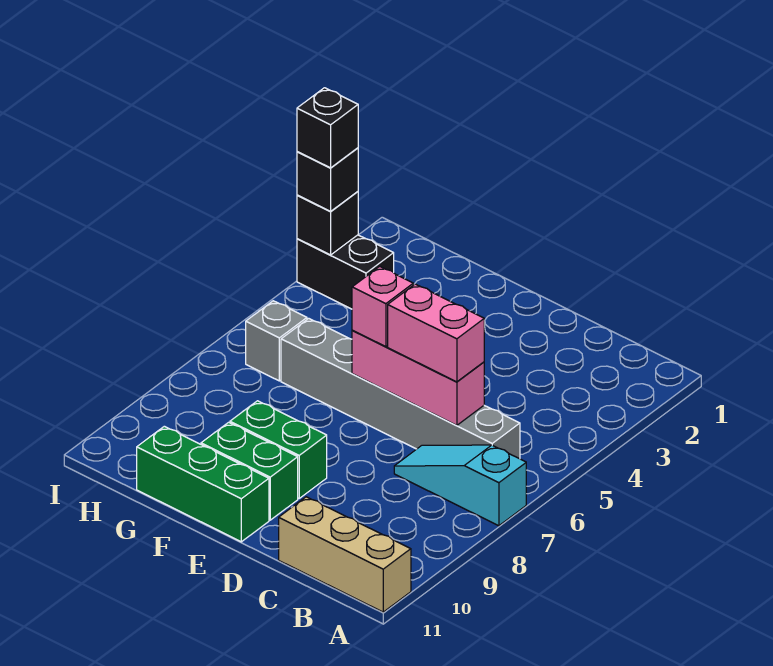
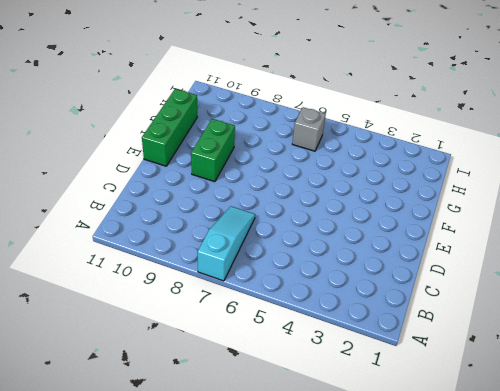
none -> tan brick A11:C11 level 1
none -> grey brick B6:G6 level 1
none -> green brick E10:F10 level 1

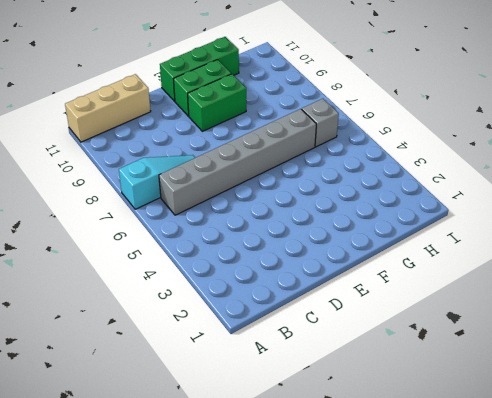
none -> black brick H3:I3 level 1
none -> pink brick C6:E6 level 2
none -> black brick I3 level 2

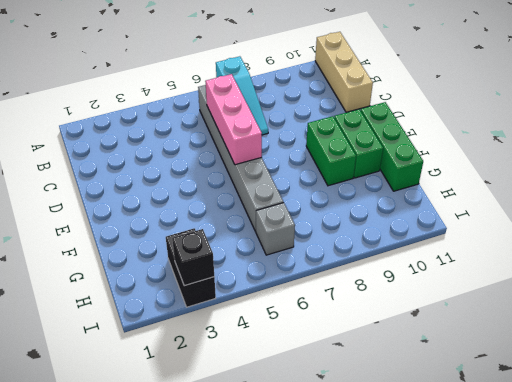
none -> pink brick C6:D6 level 3
none -> pink brick E6 level 3
none -> black brick I3 level 3

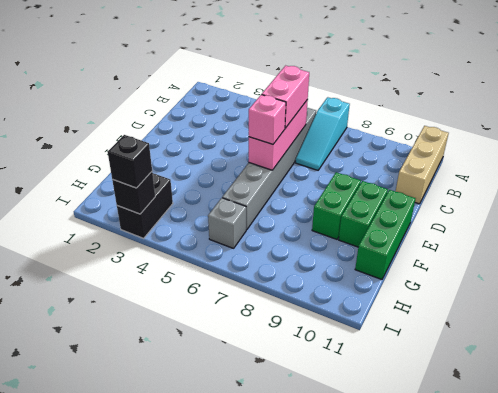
none -> black brick I3 level 4

